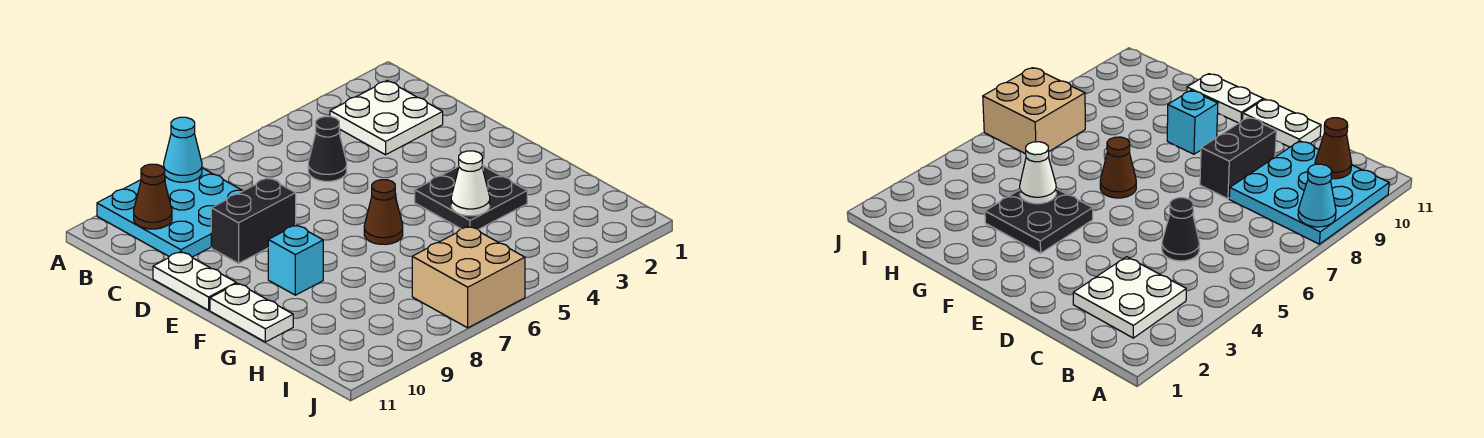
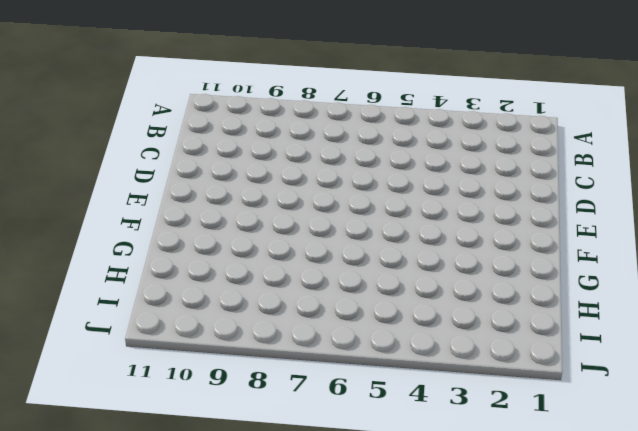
none -> cyan plate A8:C10 level 1
none -> white plate B2:C3 level 1
none -> black cone C5 level 1

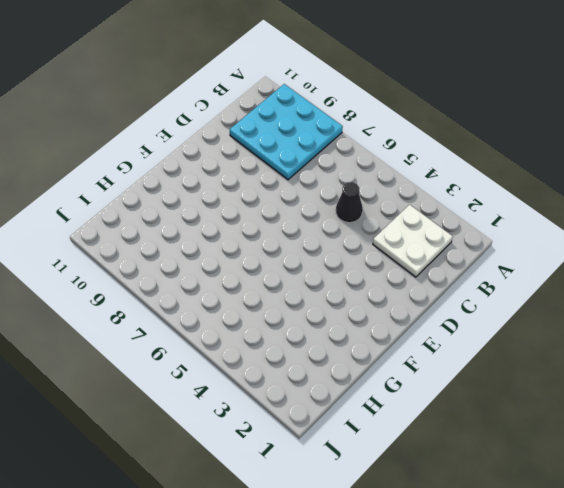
none -> black brick D8:D9 level 1
none -> white plate D11:E11 level 1
none -> black plate F3:G4 level 1

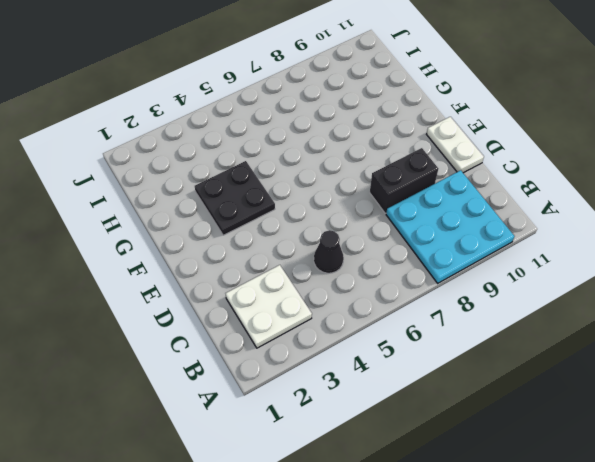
none -> brown cone F6 level 1
none -> cyan brick F9 level 1
none -> white plate F11:G11 level 1

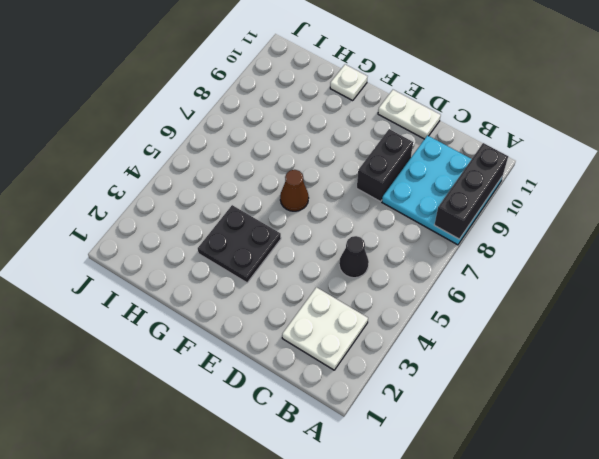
black brick A8:A10 level 2 -> cyan cone A8 level 2
white plate G11 level 1 -> white plate F11:G11 level 1
none -> cyan brick F9 level 1
none -> tan brick I6:J7 level 1
none -> brown cone B10 level 2

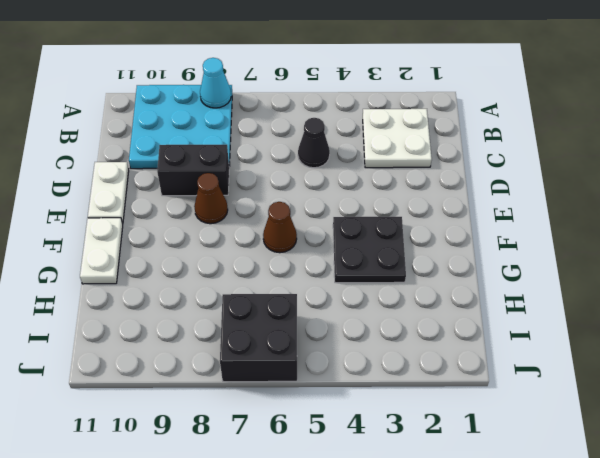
brown cone E8 level 1 -> brown cone B10 level 2
black brick I6:J7 level 1 -> tan brick I6:J7 level 1
none -> cyan brick F9 level 1
none -> white cone G4 level 2

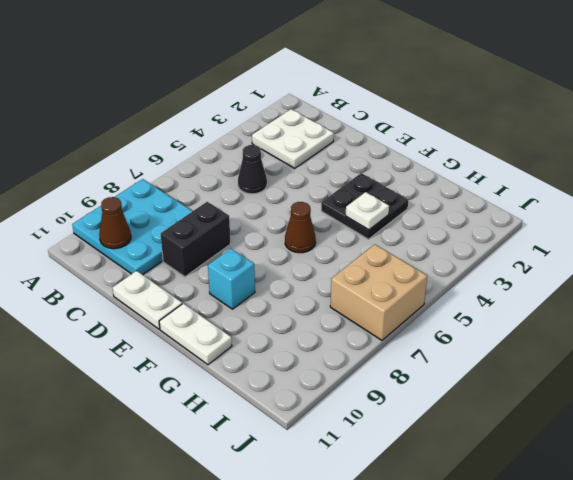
white plate G4 level 2 -> white cone G4 level 2
none -> cyan cone A8 level 2

